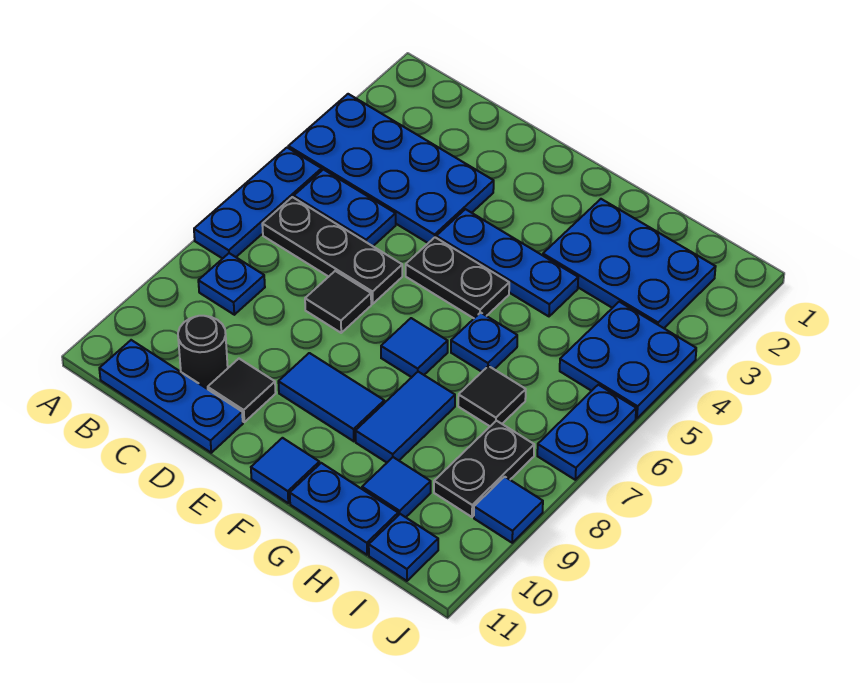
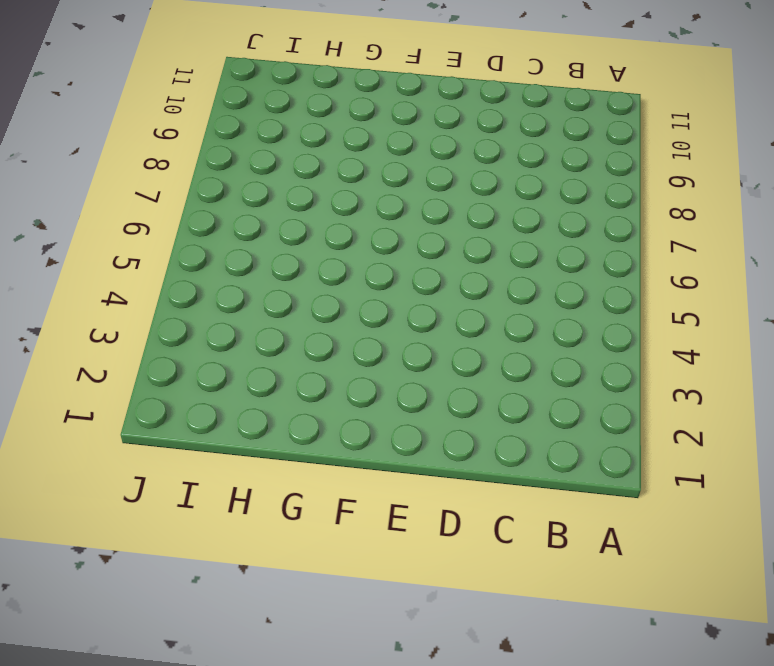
none -> blue plate A3:D4 level 1
none -> blue plate A5:A7 level 1
none -> blue plate B5:C5 level 1

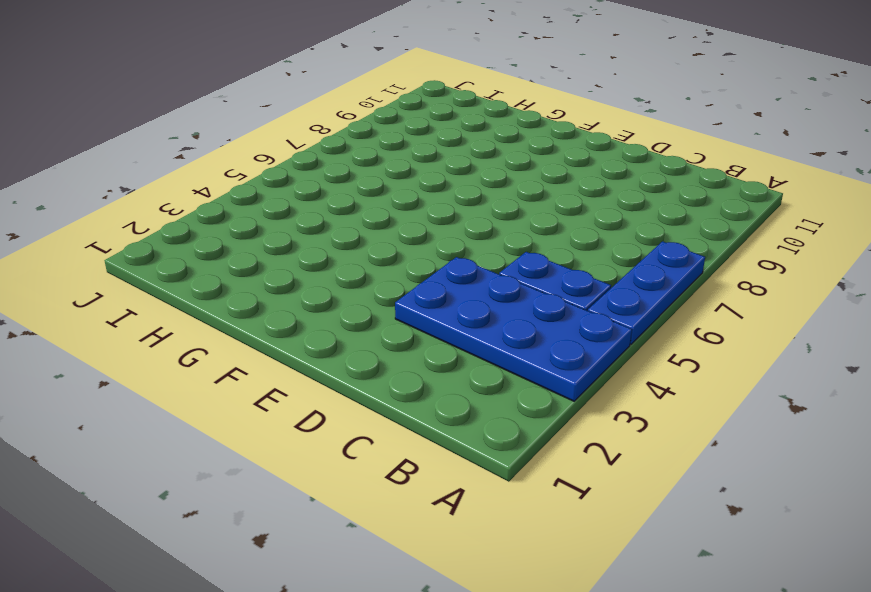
none -> black plate B6:D6 level 1
none -> blue plate B8 level 1
none -> blue plate B11:D11 level 1

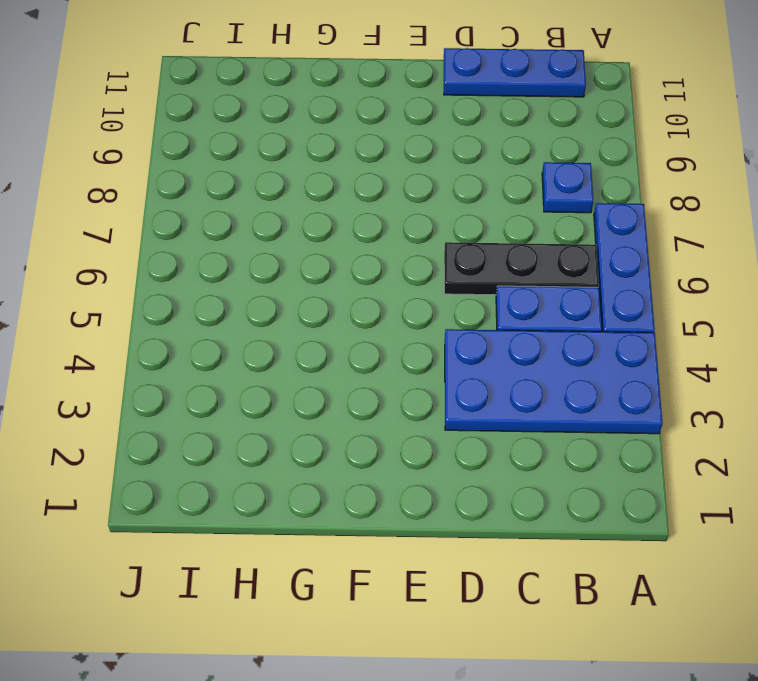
none -> black round brick C10 level 1
none -> black tile D7 level 1
none -> black tile D10 level 1

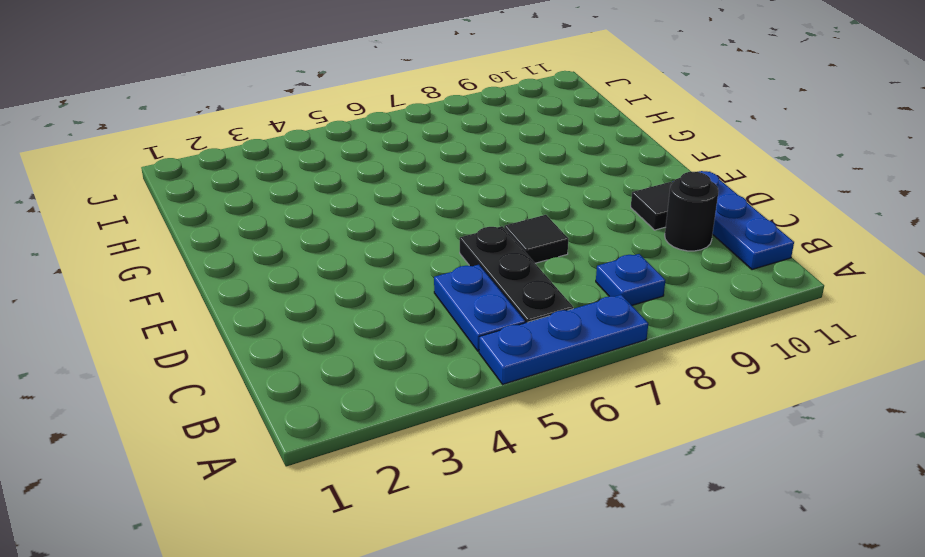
none -> blue plate A3:D4 level 1
none -> blue plate E4:G4 level 1
none -> black plate E5:F5 level 1

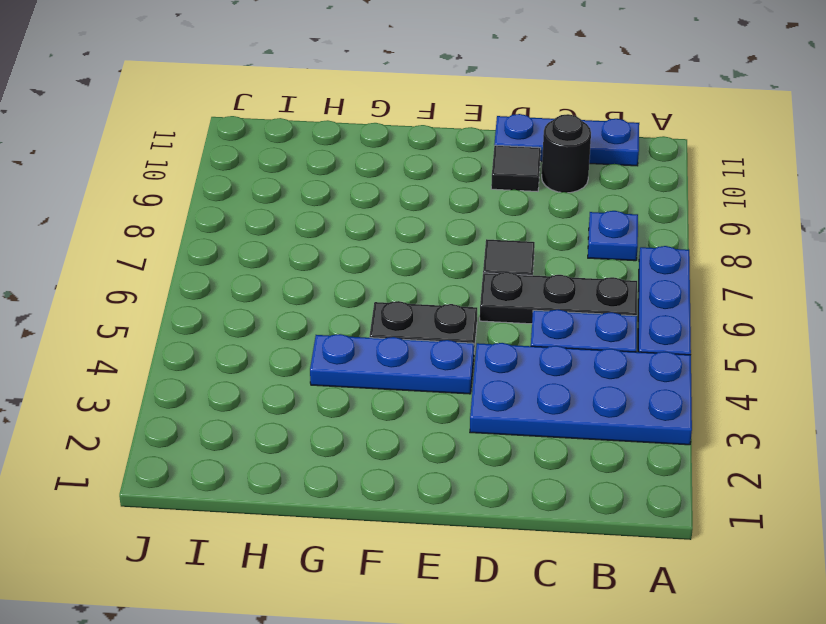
none -> blue tile E9:F9 level 1
none -> blue tile F7 level 1
none -> blue tile F11 level 1

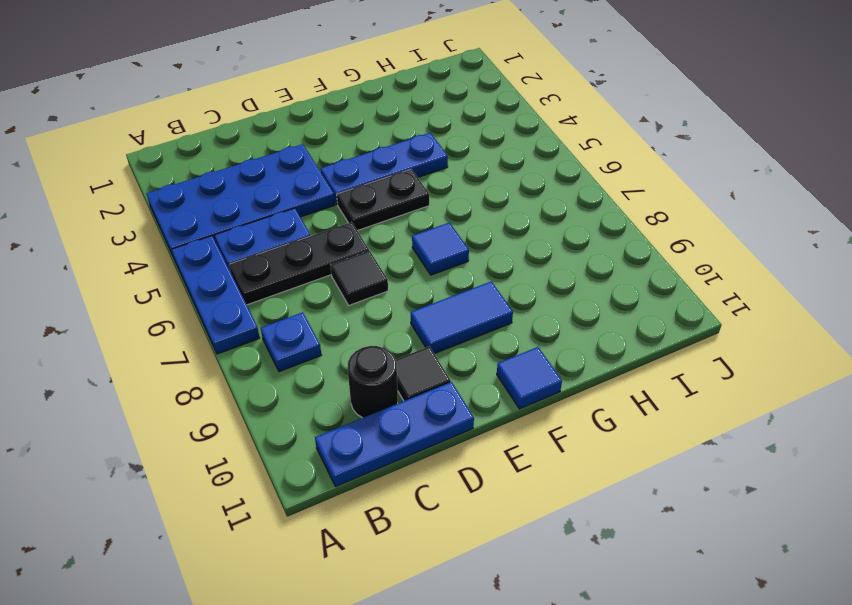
none -> blue plate G2:I3 level 1
none -> blue plate G6 level 1
none -> blue tile G8:G9 level 1

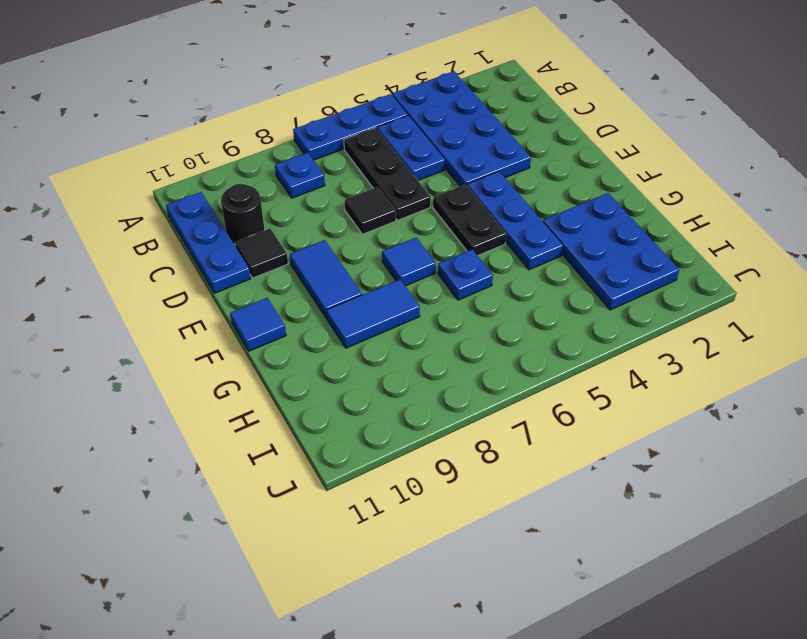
none -> blue plate G11:H11 level 1
none -> black tile H7 level 1
none -> blue tile H10 level 1

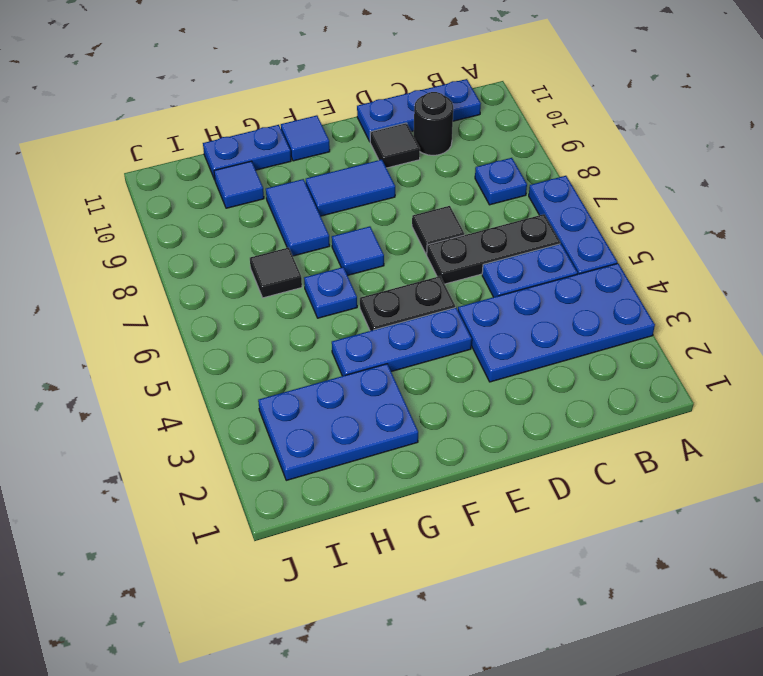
none -> blue plate I4:J5 level 1
none -> black plate I8:I9 level 1
none -> blue plate I11 level 1

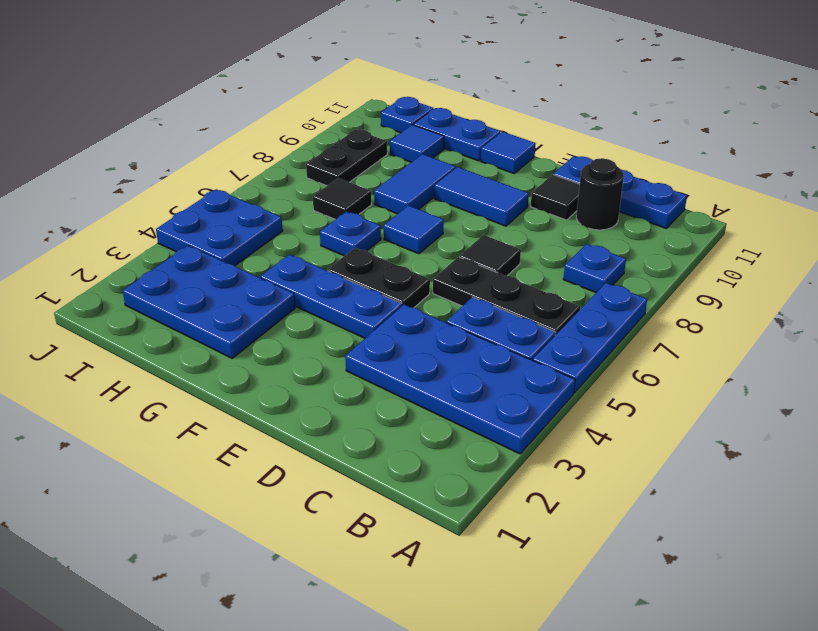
none -> blue plate J6:J7 level 1
none -> blue tile J9 level 1

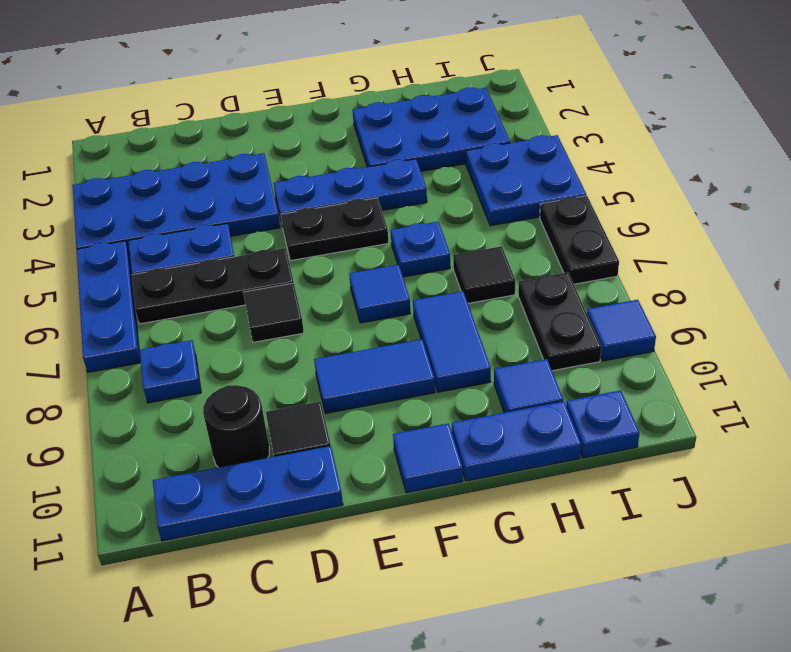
black plate J6:J7 level 1 -> blue plate J6:J7 level 1

